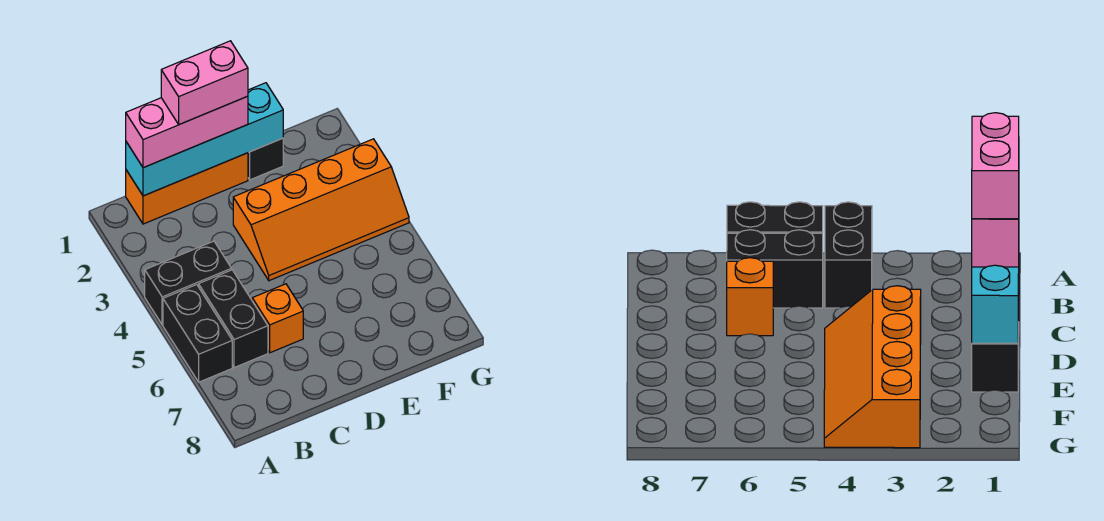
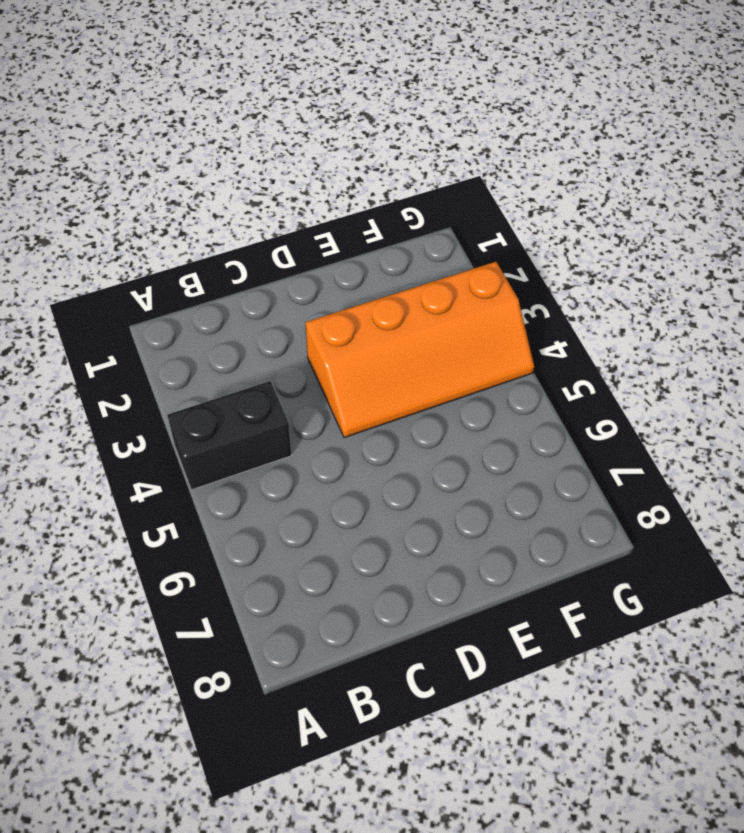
none -> black brick A5:A6 level 1
none -> orange brick B1:D1 level 1

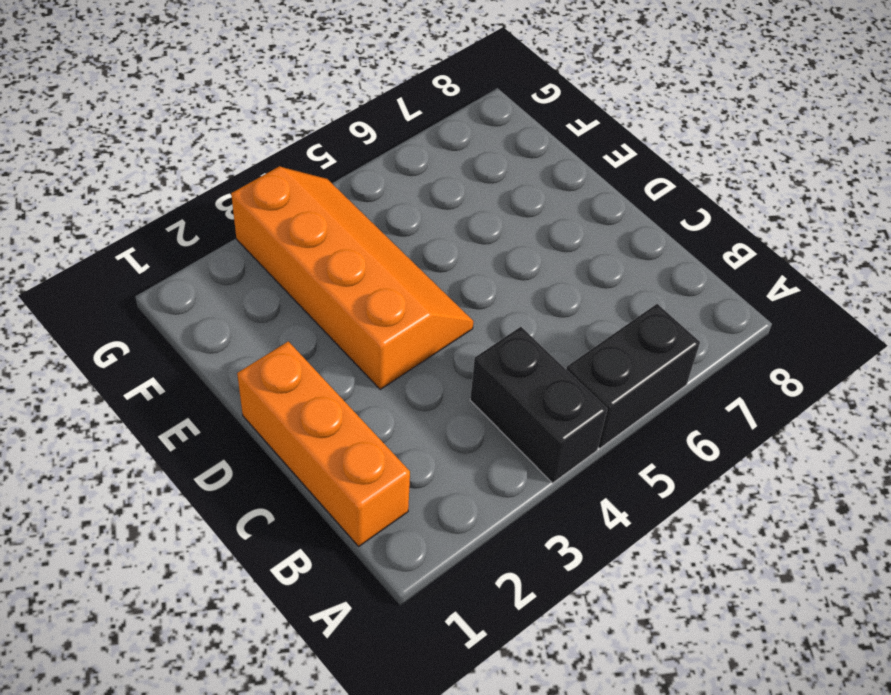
none -> black brick B5:B6 level 1
none -> orange brick C6 level 1

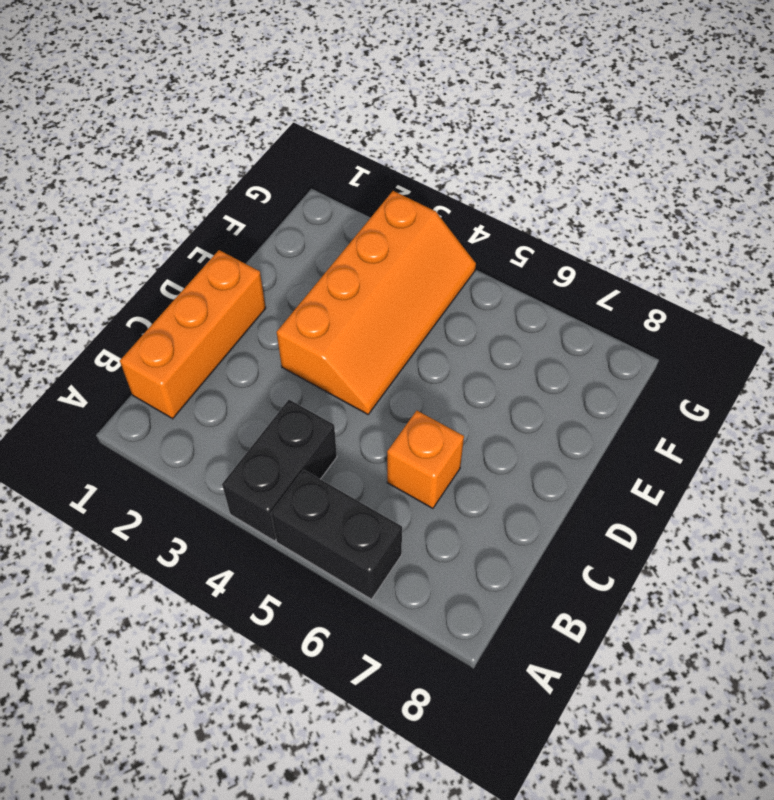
none -> black brick B5:B6 level 1
none -> black brick E1 level 1

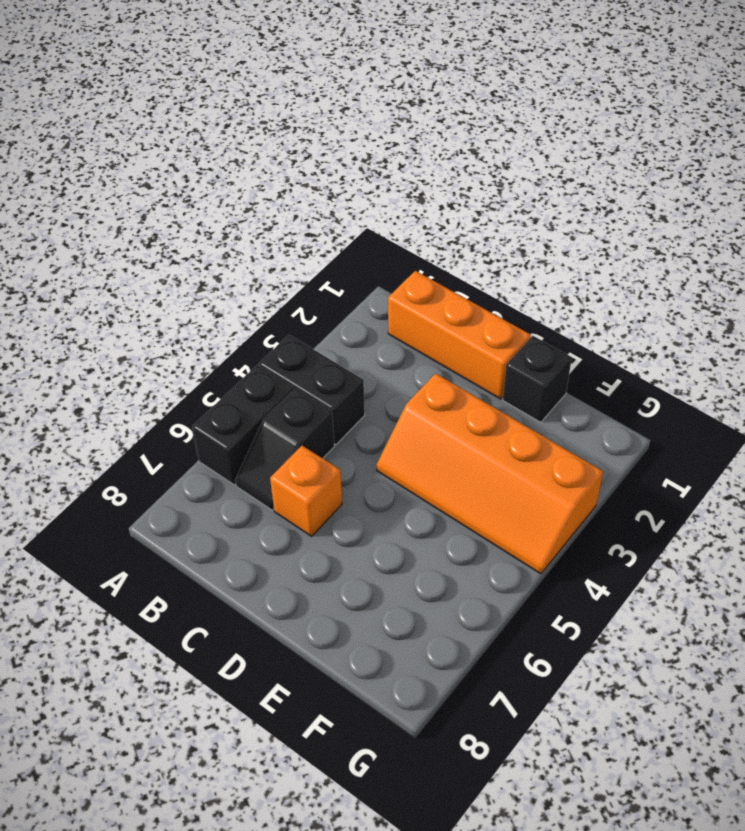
black slope B5:B6 level 1 top 5 -> black brick B5:B6 level 1
none -> cyan brick B1:E1 level 2
none -> pink brick B1:D1 level 3

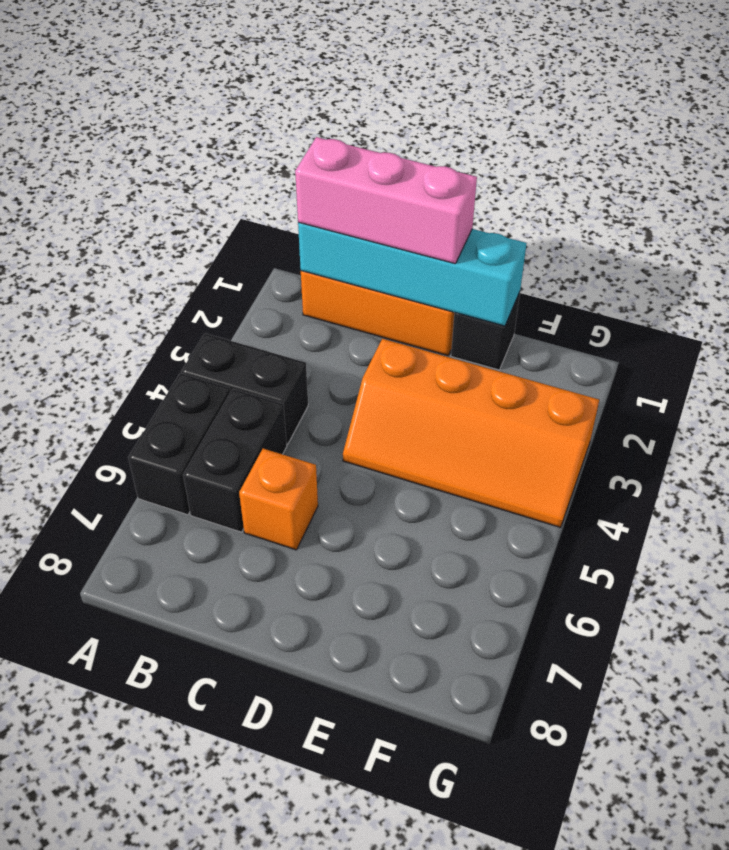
none -> pink brick C1:D1 level 4

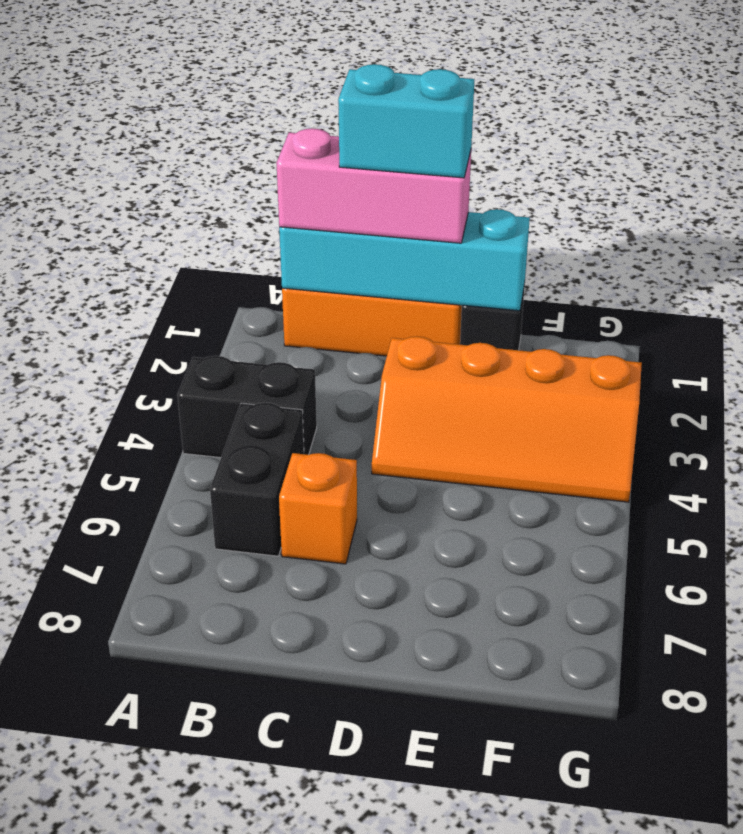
cyan brick C1:D1 level 4 -> pink brick C1:D1 level 4
none -> black brick A5:A6 level 1

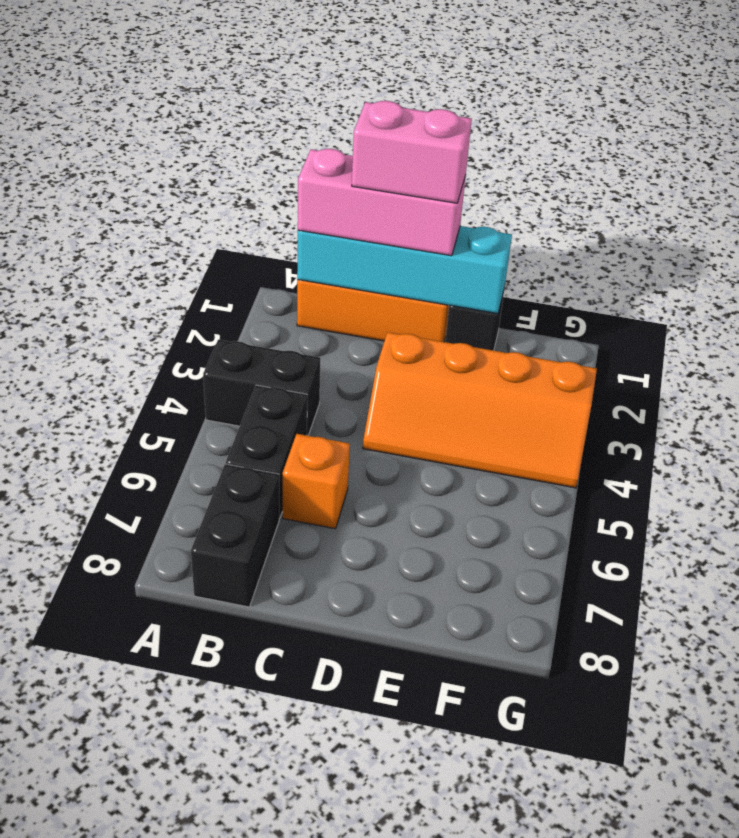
black brick B7:B8 level 1 -> black brick A5:A6 level 1

